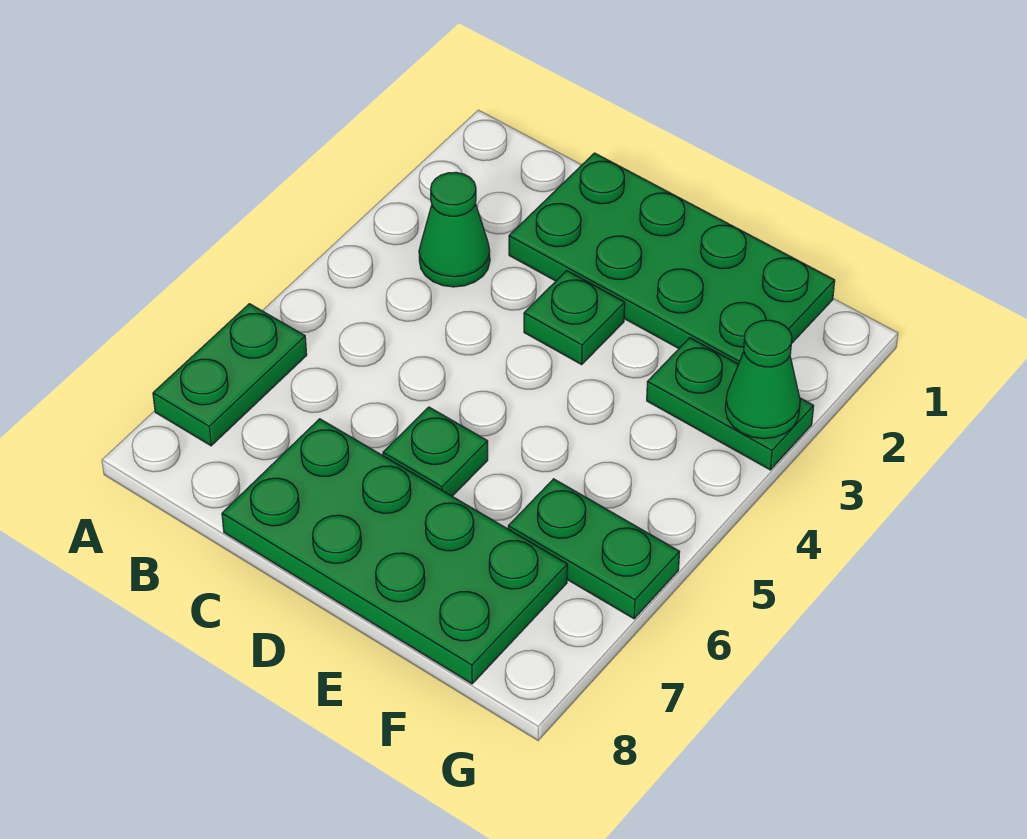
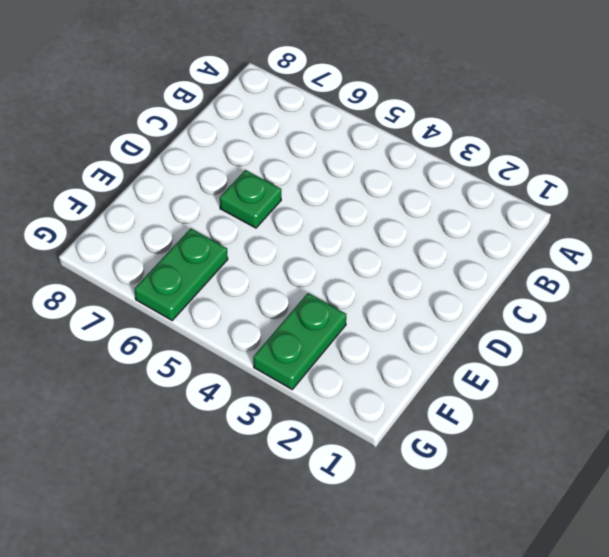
none -> green plate A6:A7 level 1
none -> green cone B3 level 1

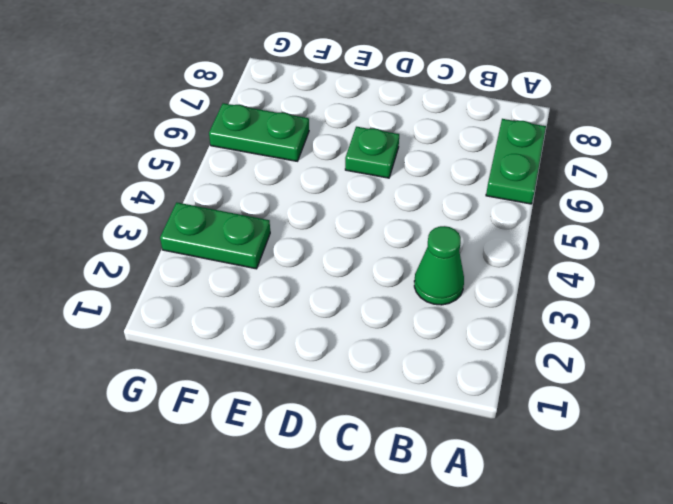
none -> green plate C1:F2 level 1
none -> green plate C7:F8 level 1

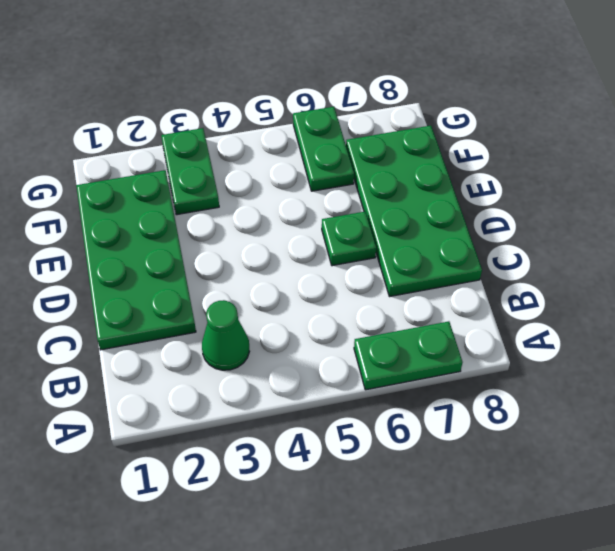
none -> green plate D3 level 1
none -> green cone G3 level 2

